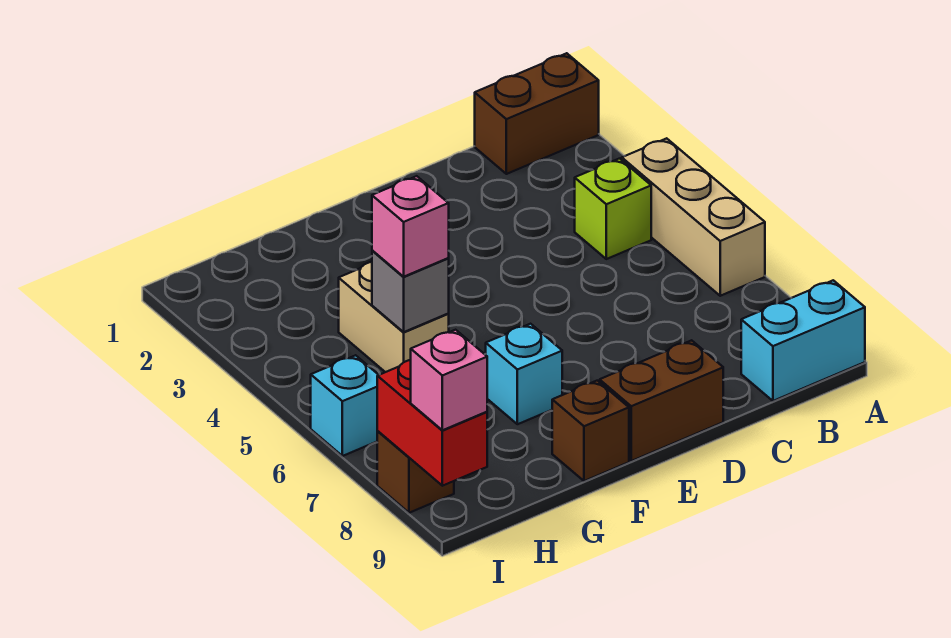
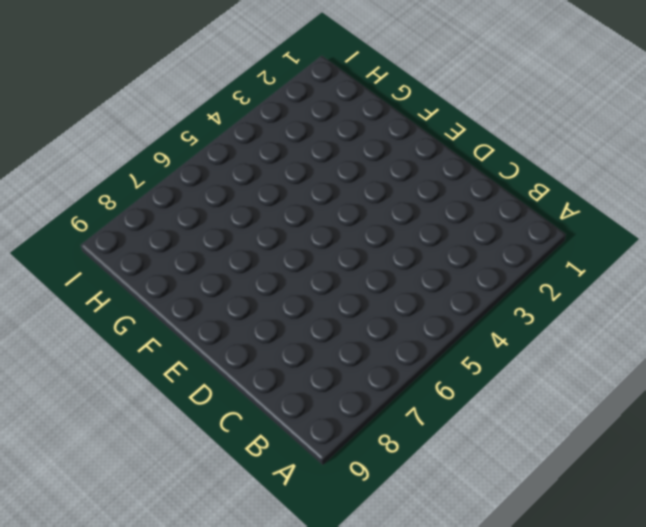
none -> brown brick A1:B1 level 1
none -> tan brick A4:A6 level 1
none -> cyan brick A9:B9 level 1

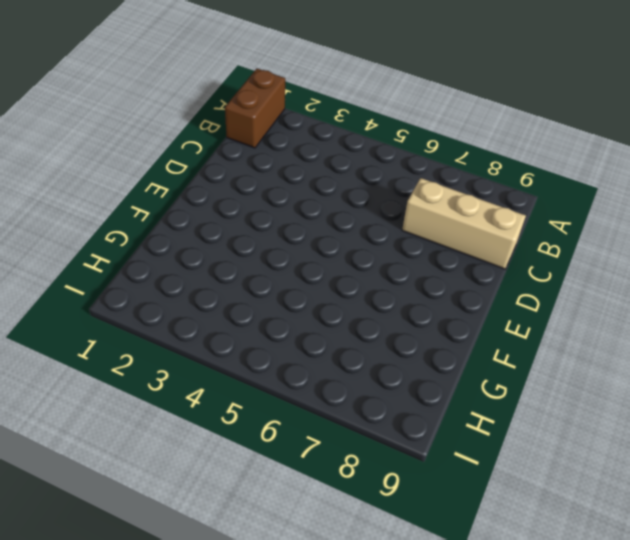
tan brick C7:C9 level 1 -> tan brick A4:A6 level 1
none -> cyan brick A9:B9 level 1
none -> lime brick B4 level 1
none -> brown brick D9:E9 level 1

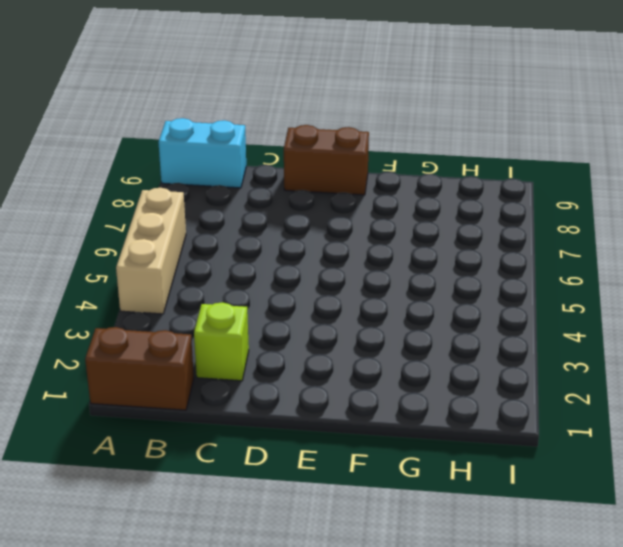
lime brick C2 level 1 -> lime brick B4 level 1
none -> cyan brick F7 level 1
none -> brown brick F9 level 1
none -> tan brick G4:G5 level 1

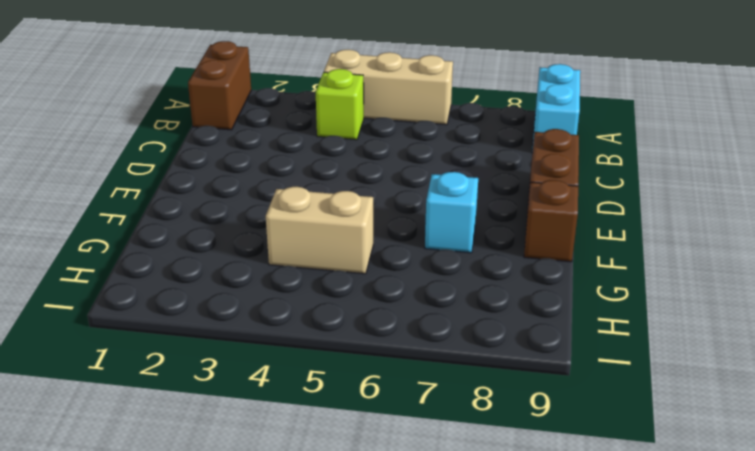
none -> cyan brick I6 level 1
none -> brown brick I8 level 1
none -> grey brick G5 level 2

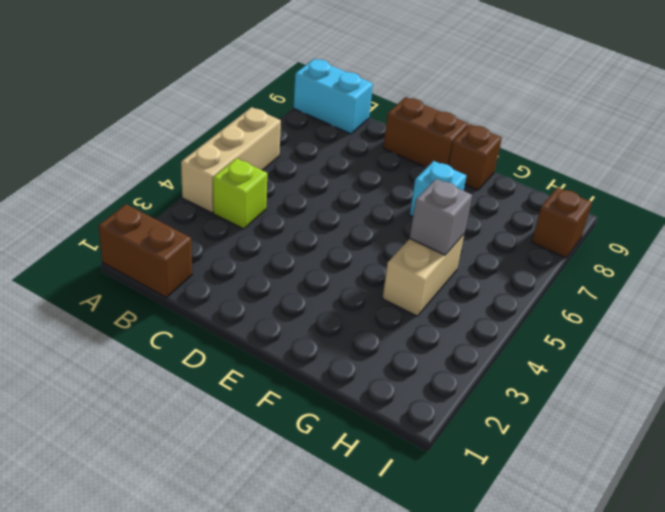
none -> cyan brick I6 level 1
none -> red brick I8:I9 level 2
none -> pink brick G5 level 3

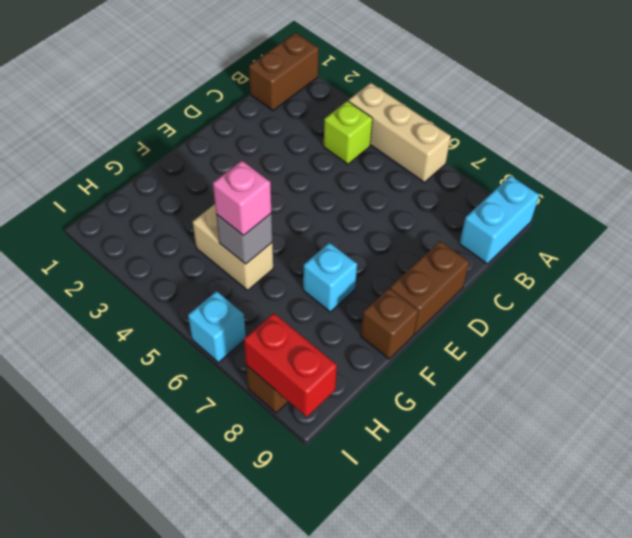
none -> pink brick I9 level 3

